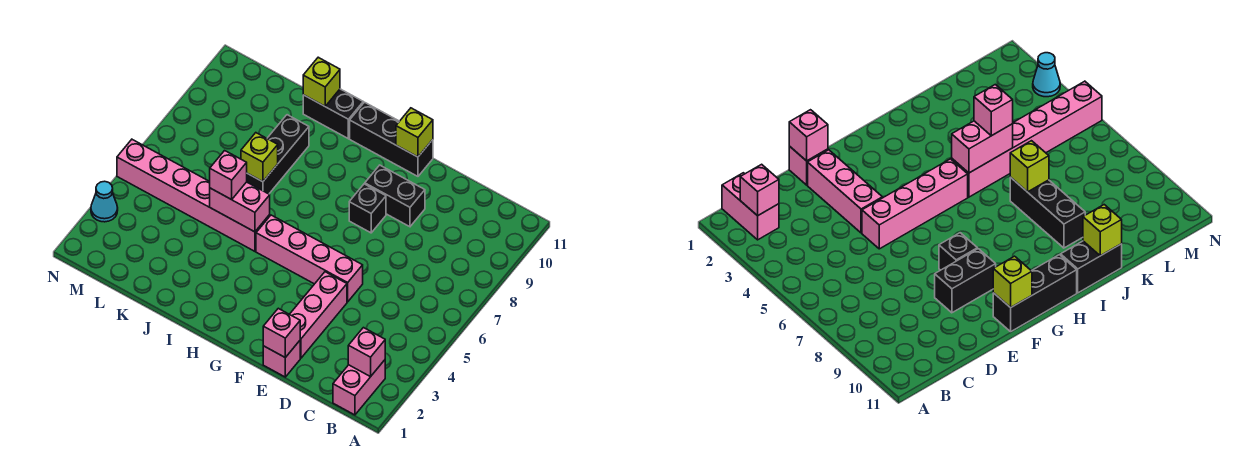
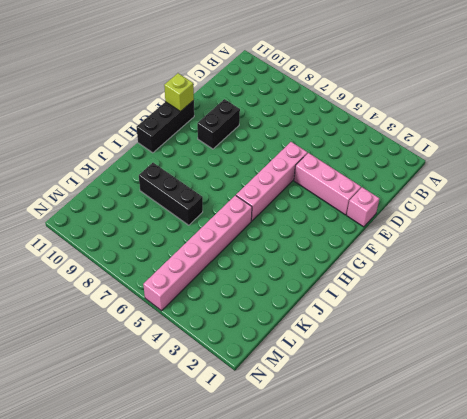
none -> pink brick B1:B2 level 1
none -> black brick F8 level 1
none -> black brick I11:J11 level 1

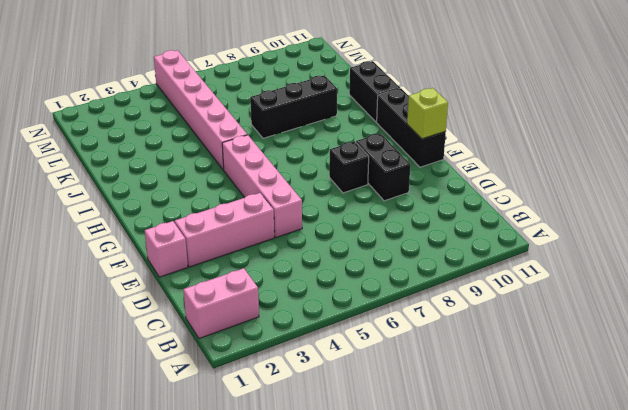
none -> cyan cone N3 level 1
none -> pink brick B2 level 2
none -> pink brick E1 level 2

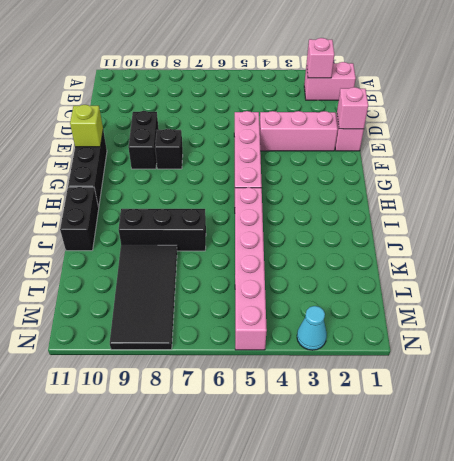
black tile K8:N9 level 1 -> none
none -> pink brick I5:J5 level 2
none -> lime brick J7 level 2
none -> lime brick J11 level 2

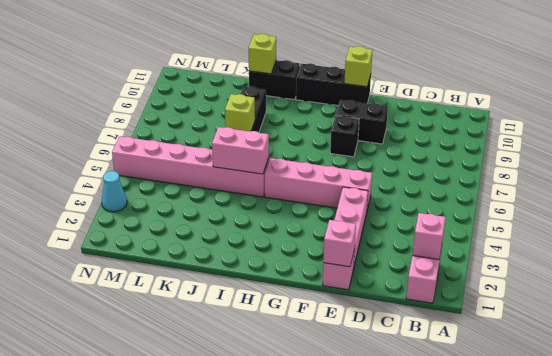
none -> pink brick J5 level 3

